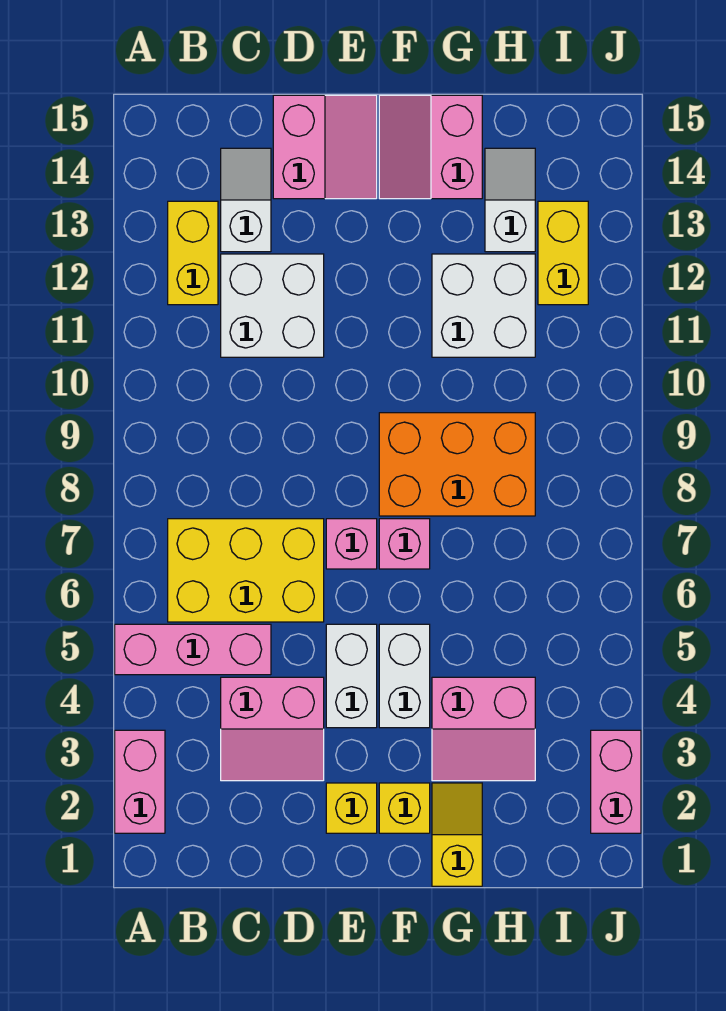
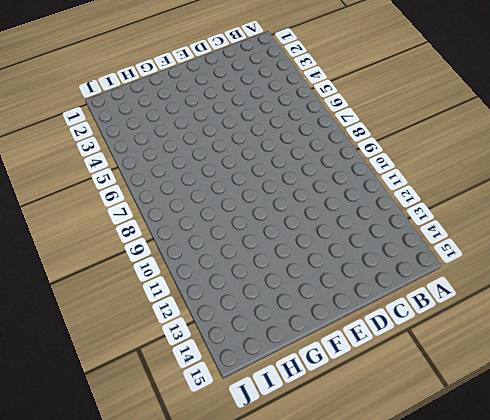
none -> pink brick A2:A3 level 1
none -> pink brick A5:C5 level 1
none -> yellow brick B6:D7 level 1

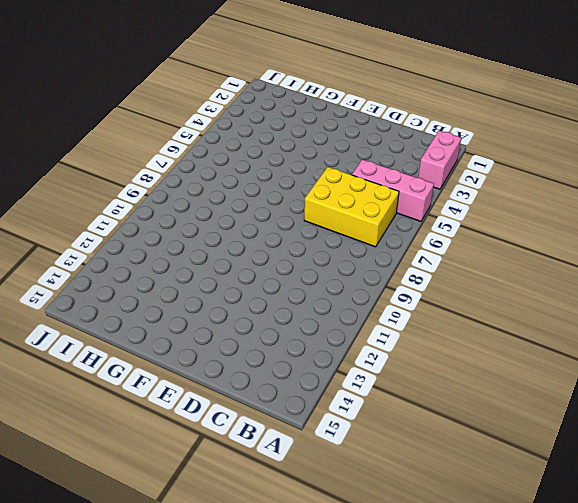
none -> yellow brick B12:B13 level 1
none -> pink slope C3:D4 level 1 top 4
none -> white brick C11:D12 level 1

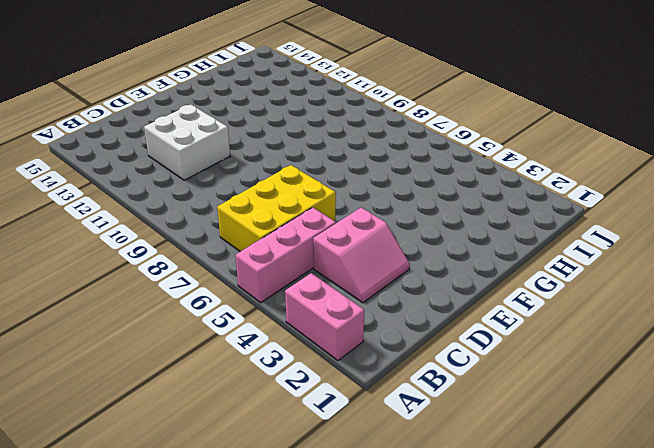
none -> yellow brick B12:B13 level 1
none -> white slope C13:C14 level 1 top 13
none -> pink slope D14:E15 level 1 top D

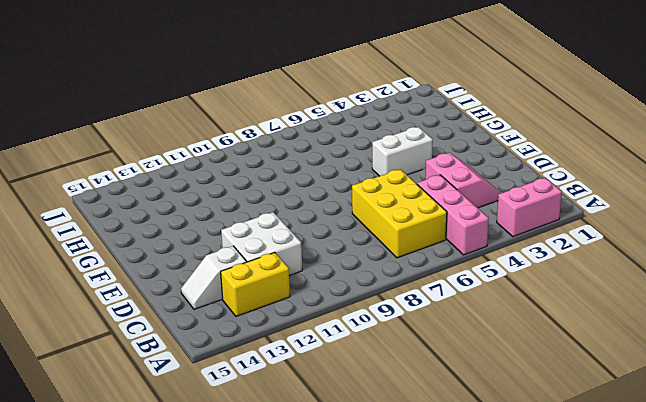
none -> pink slope D14:E15 level 1 top D
none -> yellow brick E2 level 1
none -> white brick E4:E5 level 1

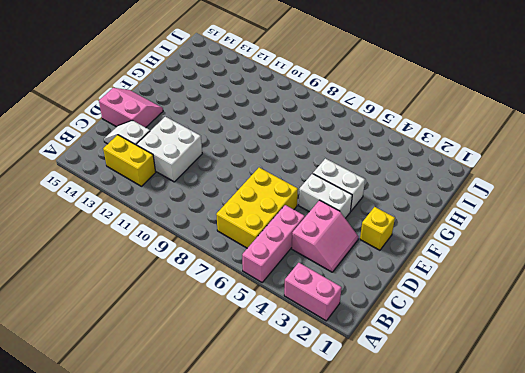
none -> pink brick E7 level 1
none -> yellow brick F2 level 1
none -> pink brick F7 level 1

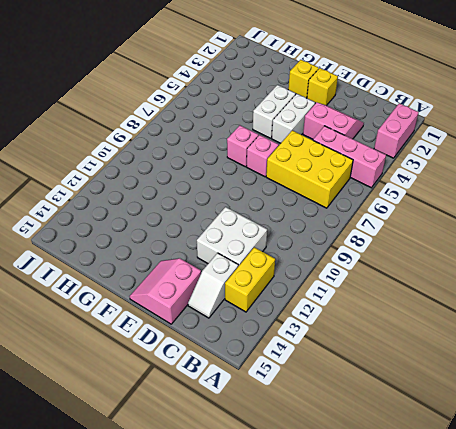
none -> orange brick F8:H9 level 1
none -> pink slope F14:G15 level 1 top G
none -> yellow slope G1:G2 level 1 top 1

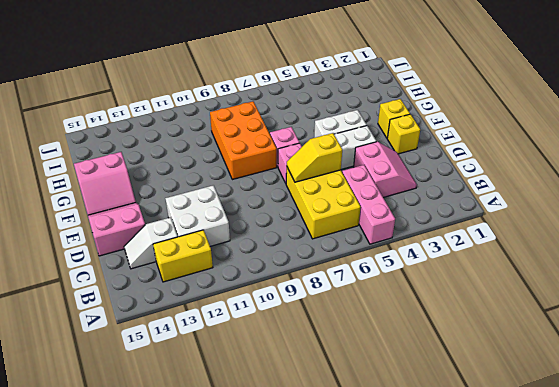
yellow slope D6:D7 level 2 top 6 -> yellow slope G1:G2 level 1 top 1
none -> pink brick A2:A3 level 1
none -> pink slope G3:H4 level 1 top 4
none -> white brick G11:H12 level 1

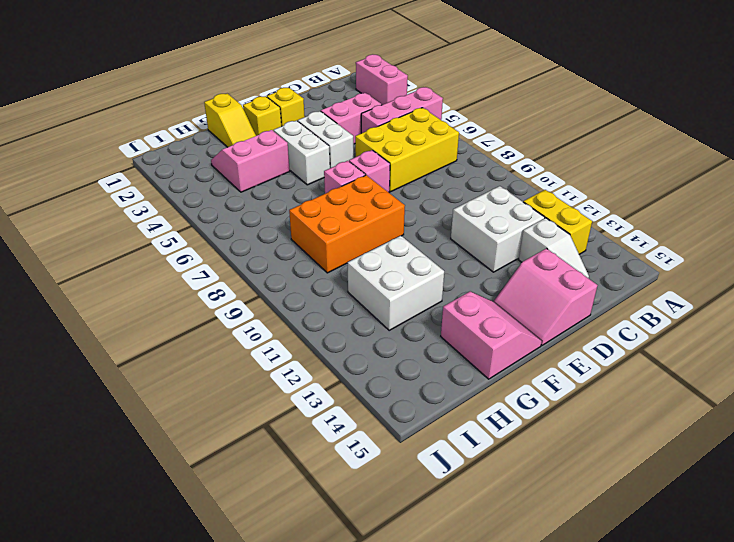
none -> white slope H13:H14 level 1 top 13
none -> yellow brick I12:I13 level 1
none -> pink brick J2:J3 level 1

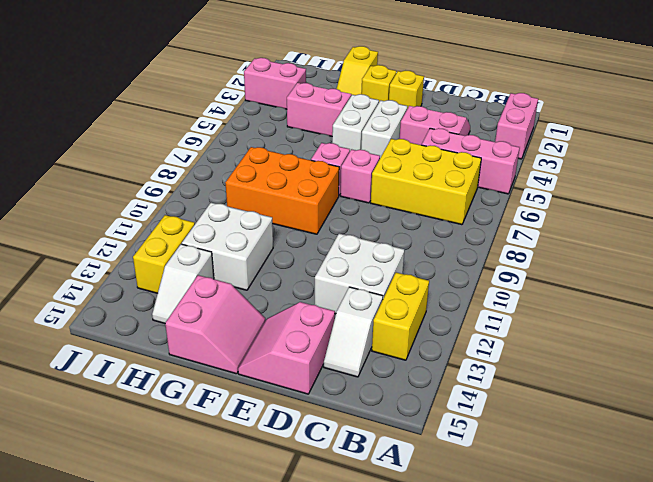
pink brick I3:J3 level 1 -> pink brick J2:J3 level 1

